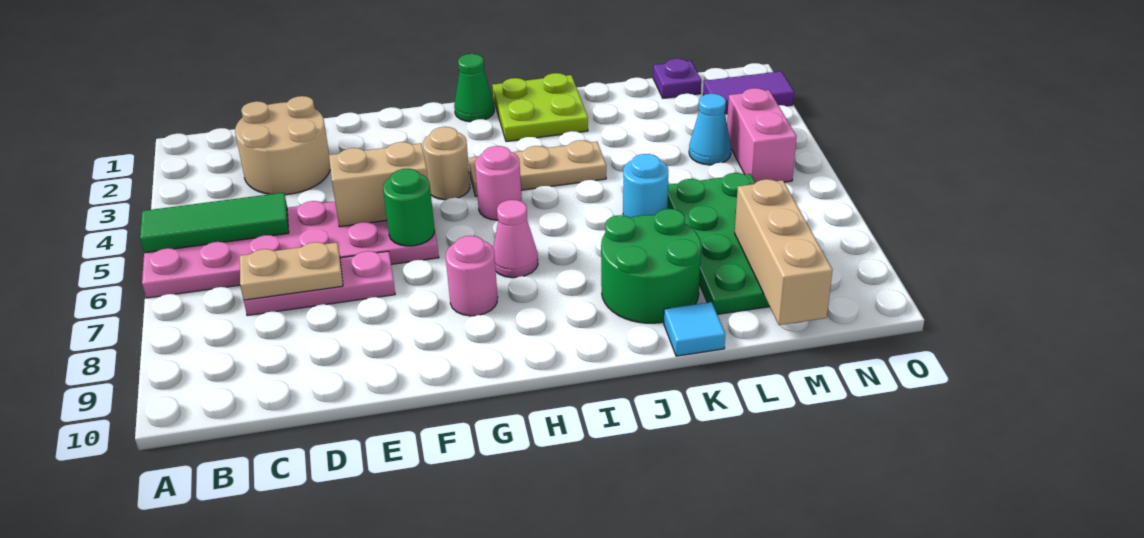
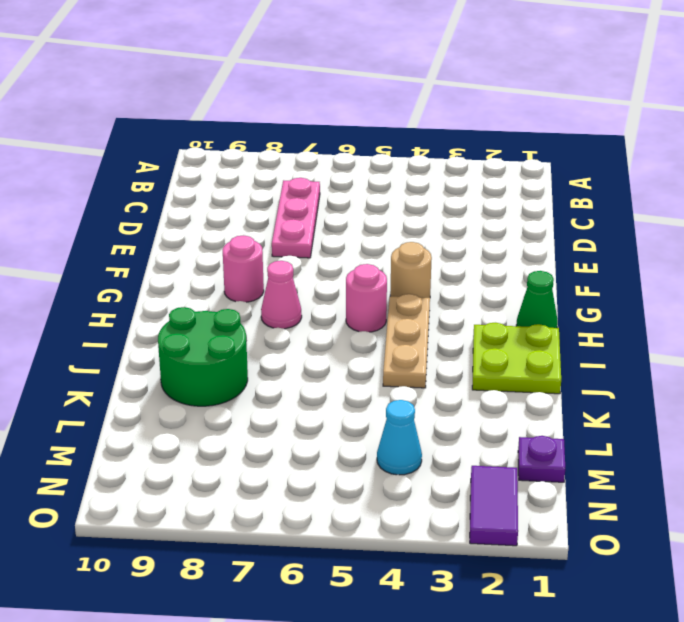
none -> pink plate A5:F6 level 1
none -> tan round brick C2:D3 level 1
none -> cyan round brick K6 level 1

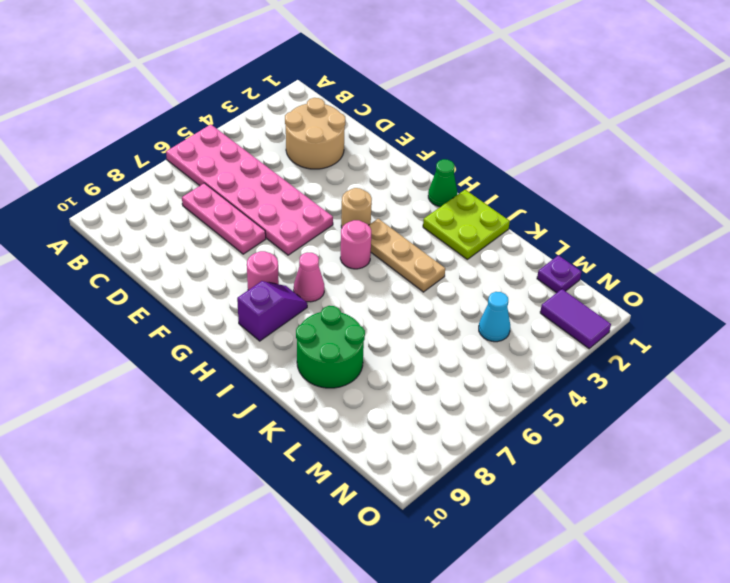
purple slope H8:H9 level 1 top 9 -> none
none -> cyan round brick K6 level 1
none -> cyan tile K10 level 1
none -> green plate L6:M9 level 1

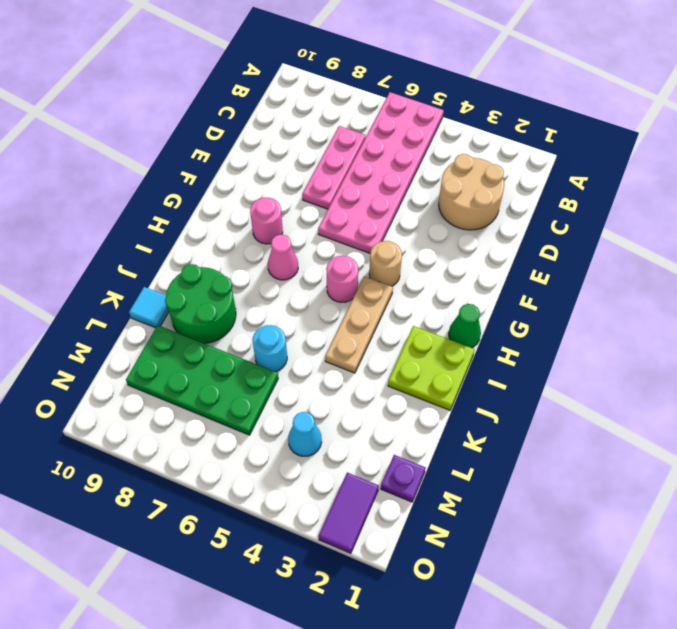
none -> pink brick N4:N5 level 1
none -> green tile A5:C5 level 2
none -> tan plate C7:D7 level 2

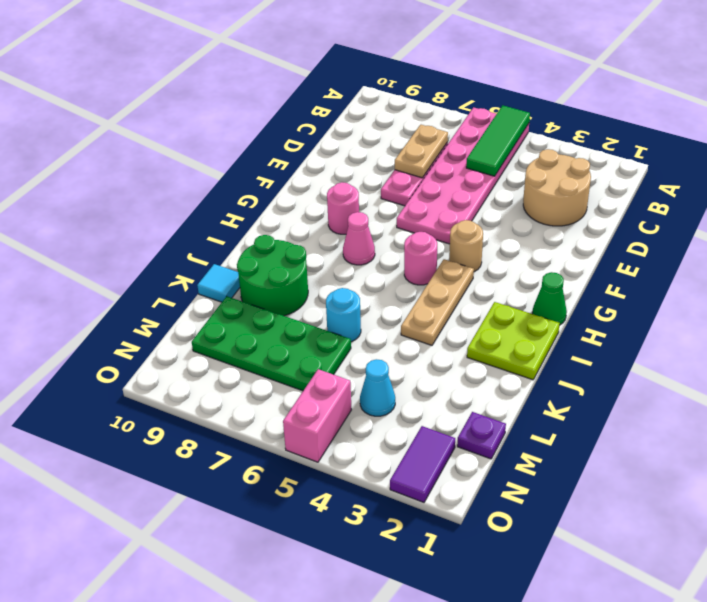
pink brick N5:O5 level 1 -> pink brick N4:N5 level 1
none -> tan brick E5:F5 level 2
none -> green round brick F6 level 2
none -> tan brick M8:M10 level 2

